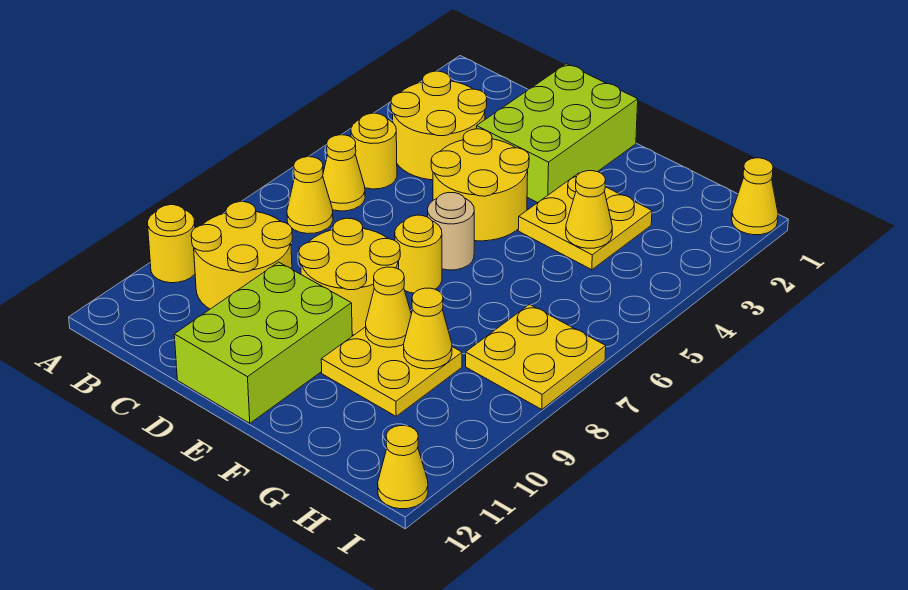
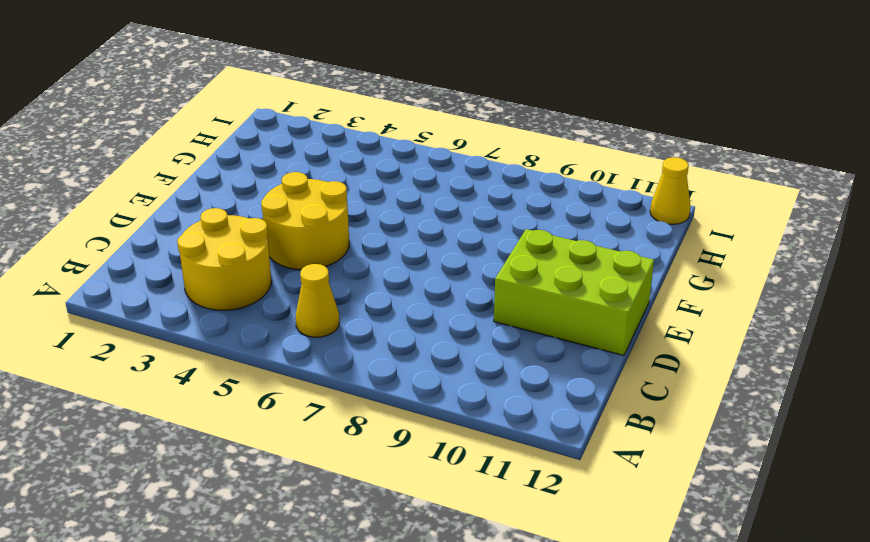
none -> yellow round brick A10 level 1
none -> yellow round brick B5 level 1
none -> yellow cone B7 level 1

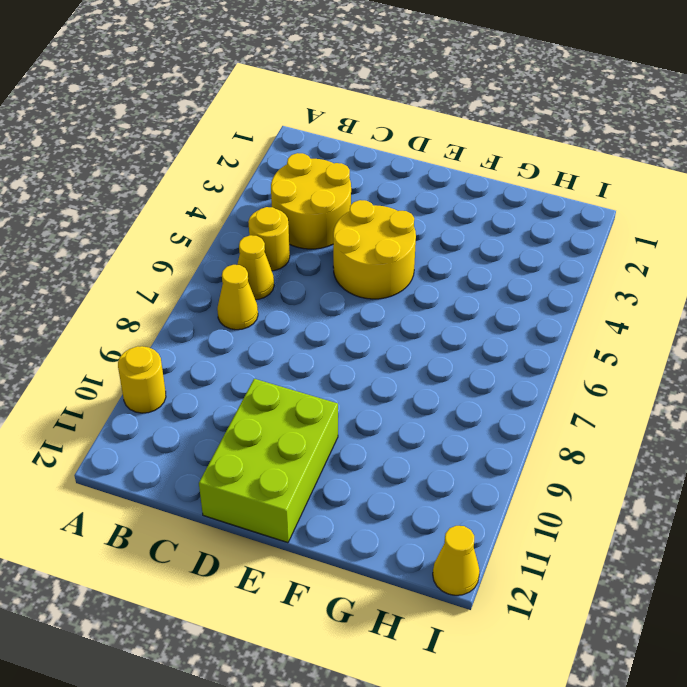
none -> yellow round brick B9:C10 level 1
none -> lime brick D1:E3 level 1
none -> yellow round brick D8:E9 level 1

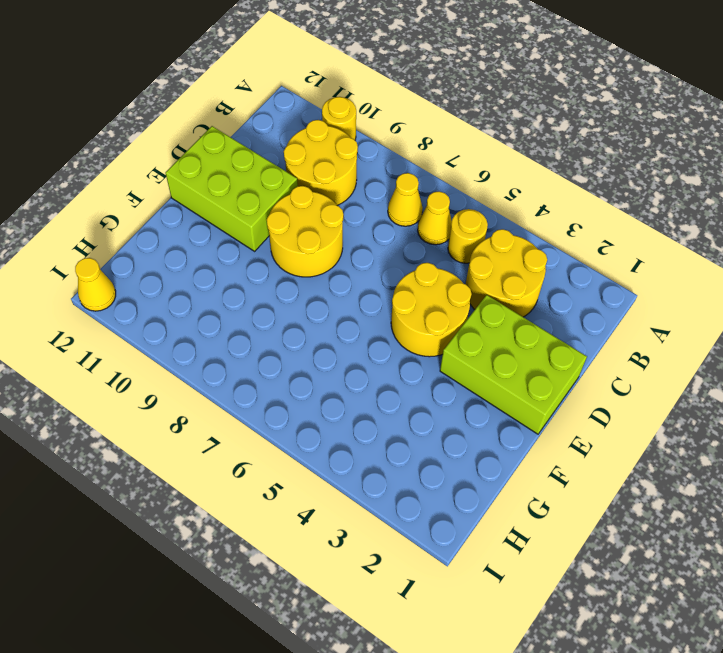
none -> tan round brick E6 level 1
none -> yellow round brick E7 level 1
none -> yellow plate F3:G4 level 1

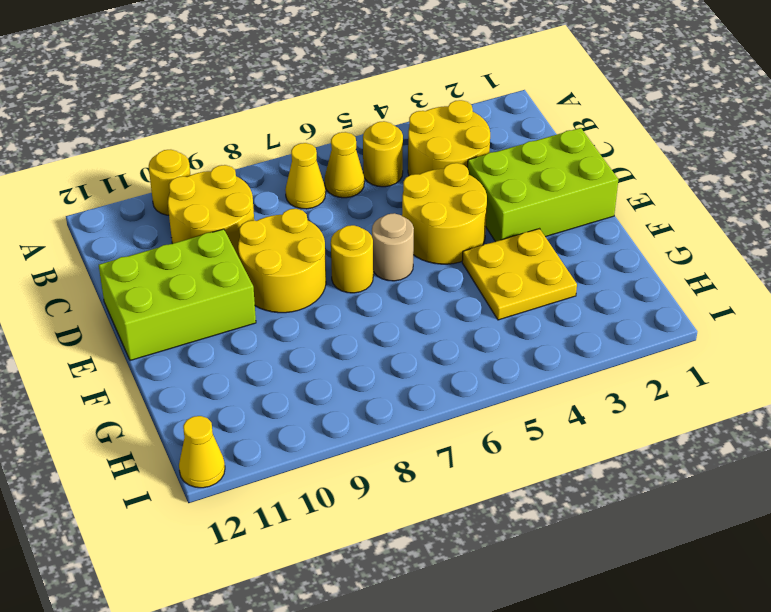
none -> yellow plate F9:G10 level 1
none -> yellow plate H7:I8 level 1
none -> yellow cone I1 level 1

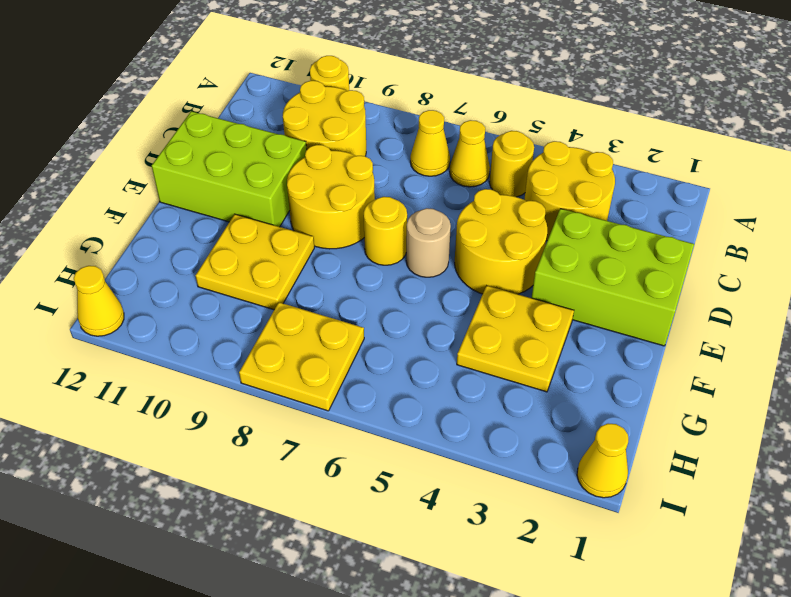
none -> yellow cone F9 level 2
none -> yellow cone G4 level 2
none -> yellow cone G9 level 2

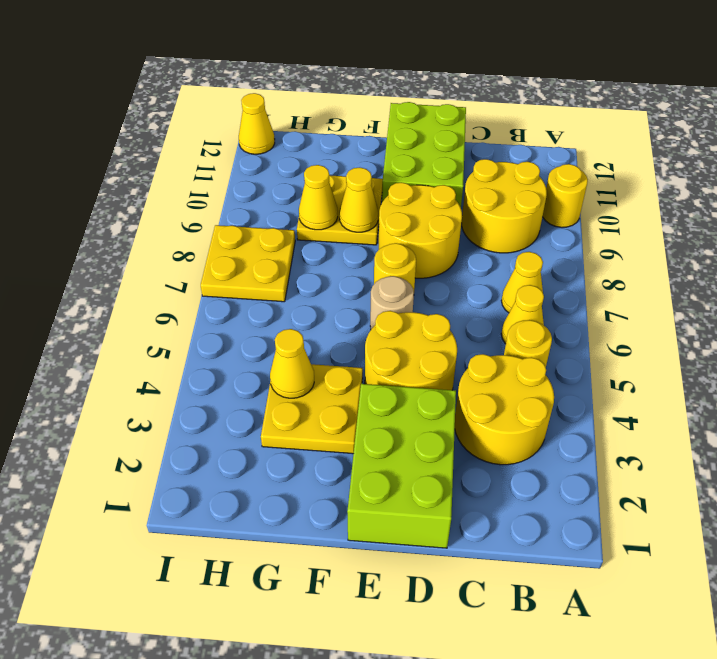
none -> yellow cone I1 level 1

